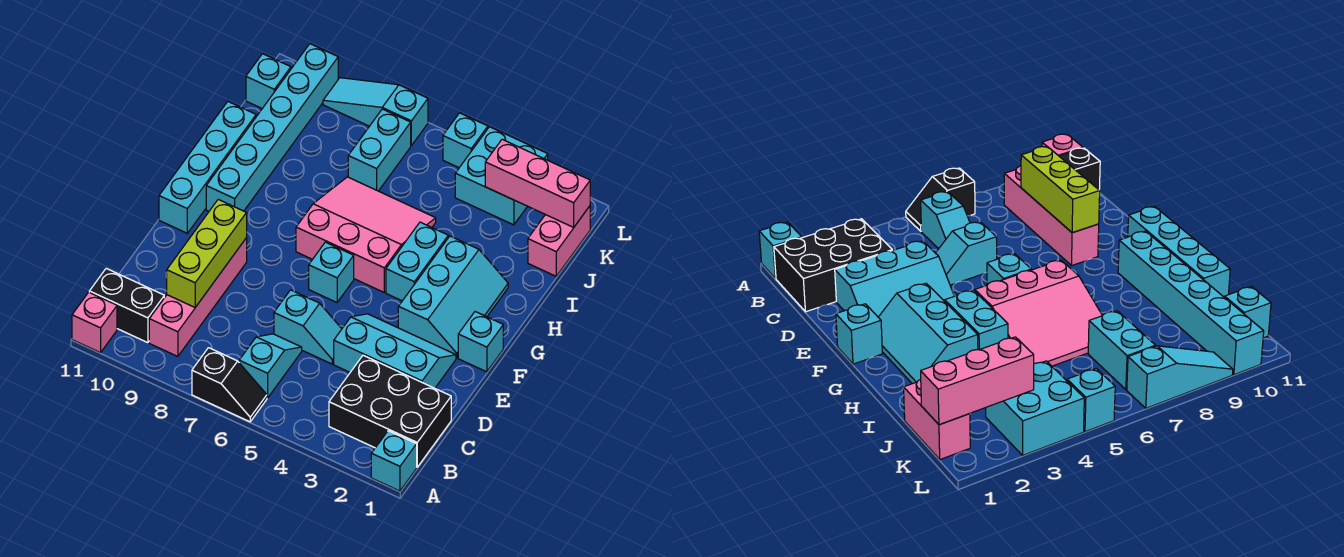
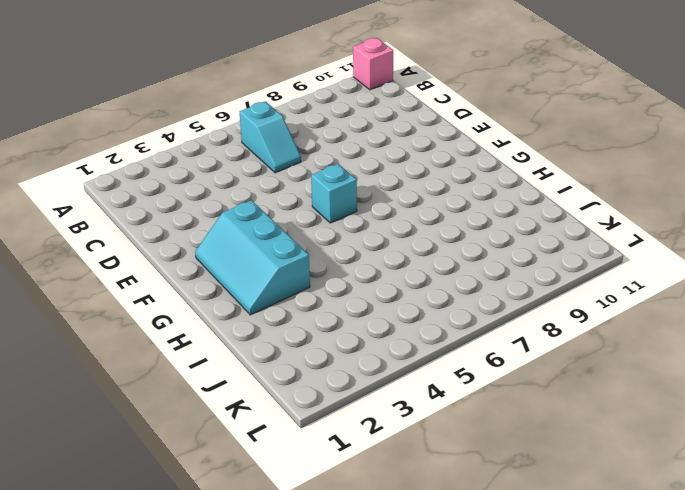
none -> cyan brick A1 level 1
none -> black slope A6:A7 level 1 top 7
none -> black brick B1:C3 level 1

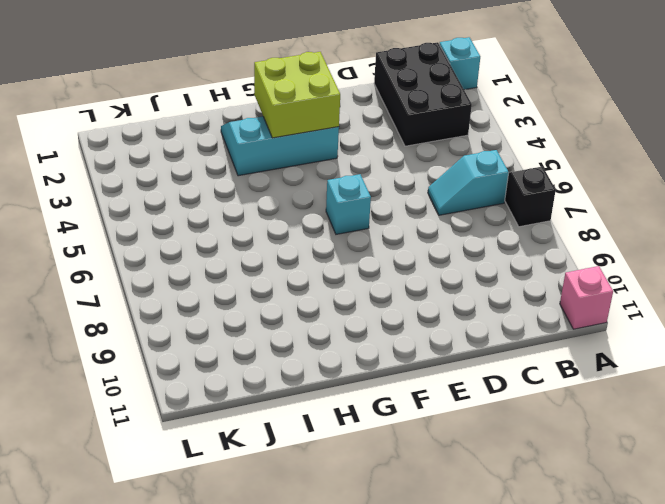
lime brick F2:G3 level 2 -> none
none -> pink brick B9:E9 level 1
none -> black brick B10:B11 level 1
none -> cyan slope D2:E4 level 1 top D

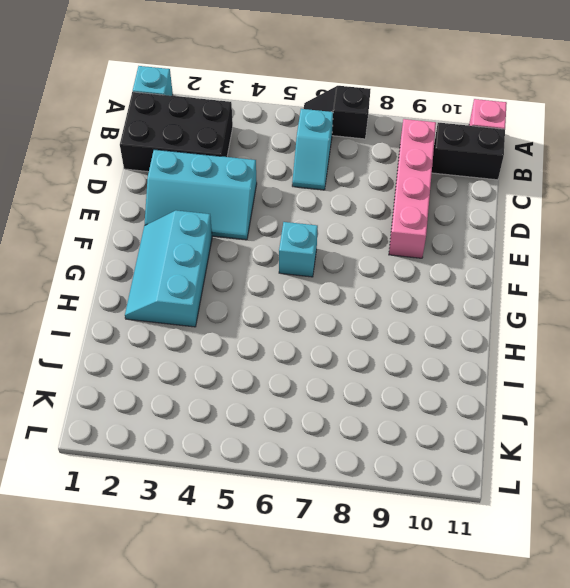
none -> cyan slope D5:D6 level 1 top 6
none -> cyan brick F1 level 1
none -> cyan brick F11:I11 level 1

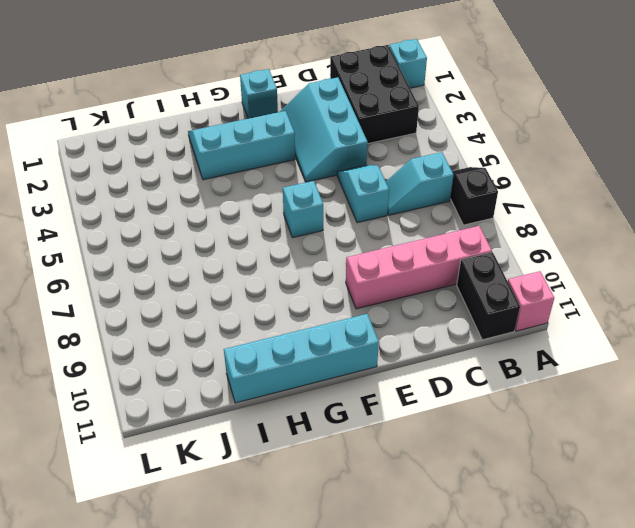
none -> cyan brick G4:H4 level 1
none -> pink slope G5:I7 level 1 top G
none -> cyan brick G10:L10 level 1

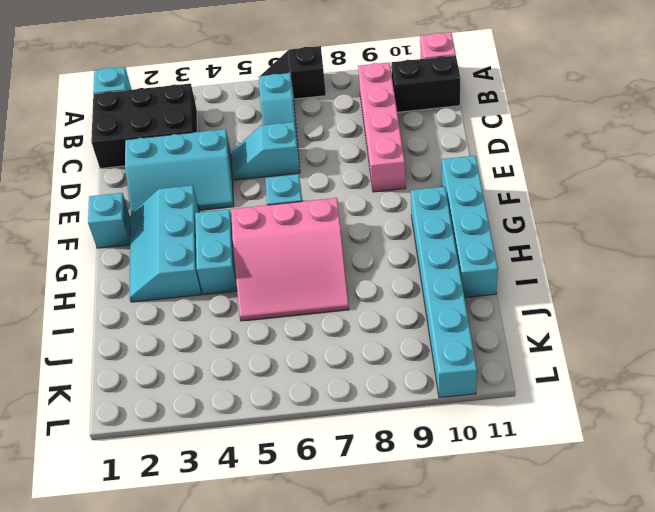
none -> pink brick J1:K1 level 1
none -> cyan brick J7:K7 level 1
none -> cyan brick K3:L4 level 1

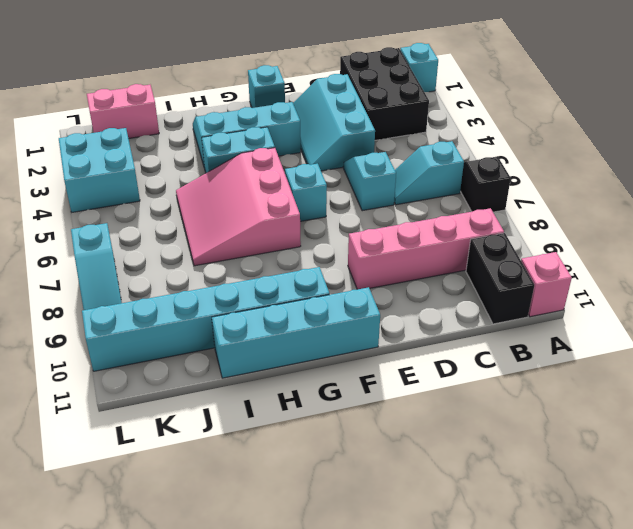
none -> cyan brick J7:K7 level 1
none -> cyan brick K11 level 1
none -> cyan brick L5 level 1

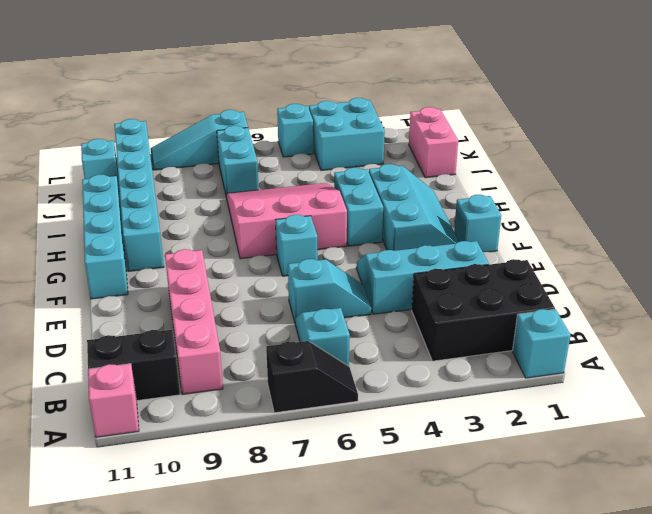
none -> lime brick C9:E9 level 2
none -> pink brick K1:K3 level 2

